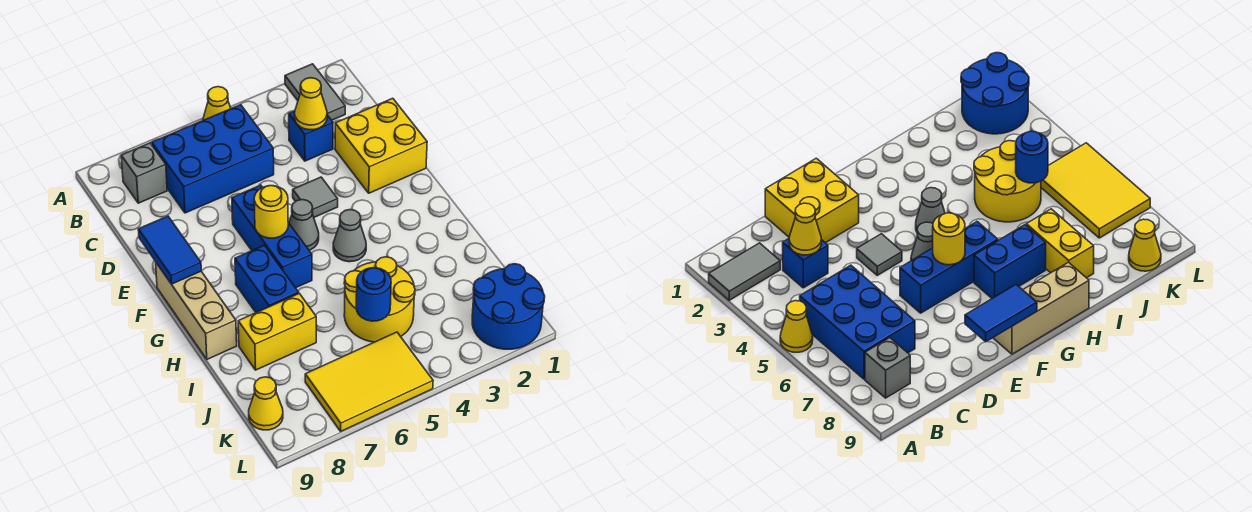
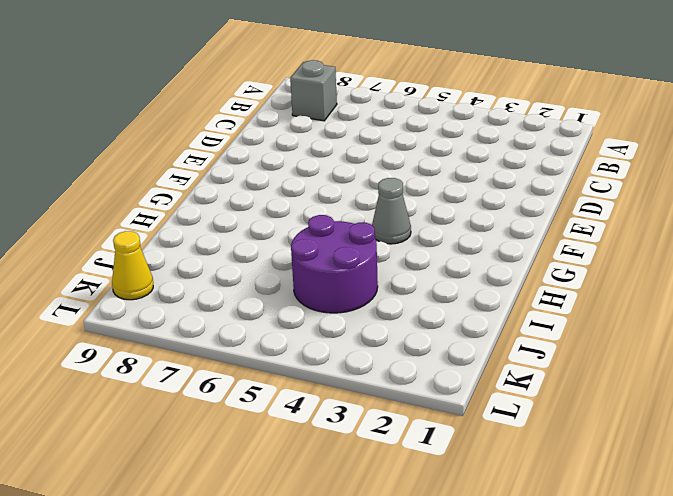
purple round brick I4:J5 level 1 -> yellow round brick I4:J5 level 1
none -> grey tile A2:B2 level 1
none -> yellow cone A5 level 1
none -> blue brick B5:C7 level 1

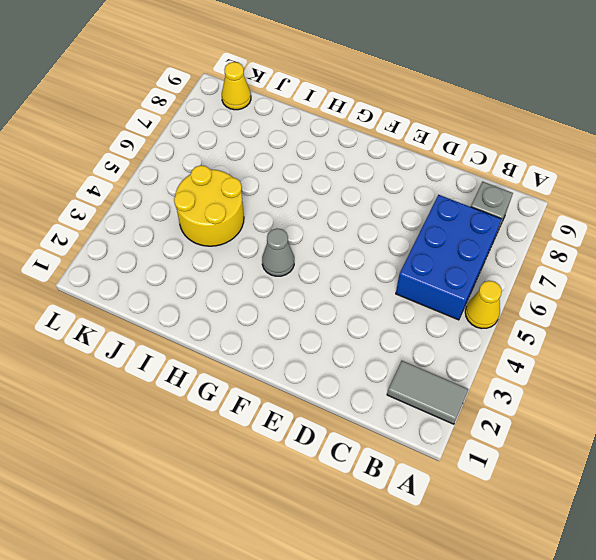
none -> blue brick C3 level 1
none -> yellow brick D1:E2 level 1
none -> grey tile E4 level 1

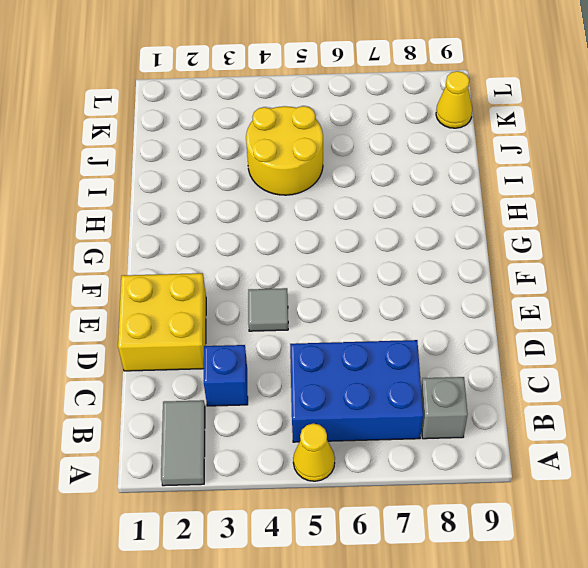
none -> blue brick E6:G6 level 1
none -> grey cone F5 level 1
none -> tan brick F9:H9 level 1

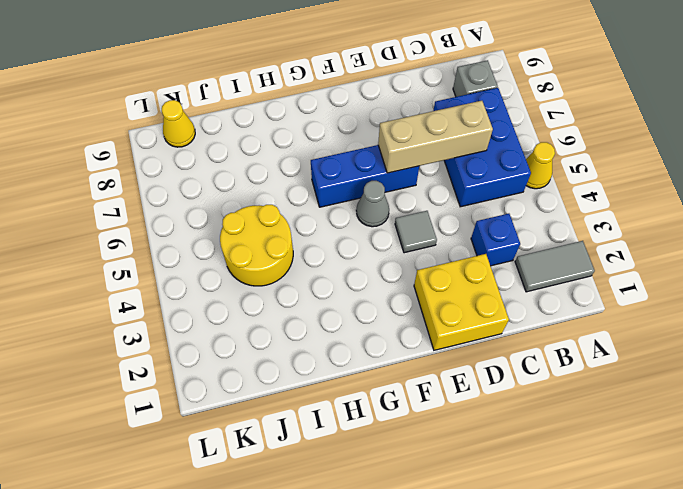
tan brick C6:E6 level 2 -> tan brick F9:H9 level 1
none -> grey cone G4 level 1
none -> blue brick G7:H7 level 1
none -> yellow brick I7:I8 level 1

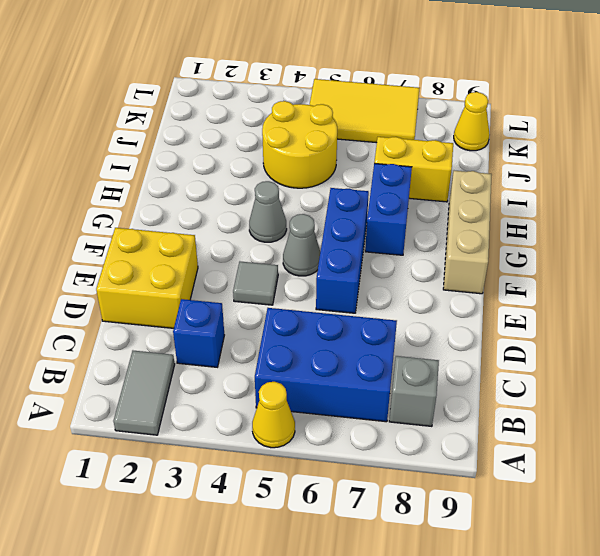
none -> blue round brick K1:L2 level 1
none -> yellow cone C3 level 2
none -> blue tile E9:F9 level 2

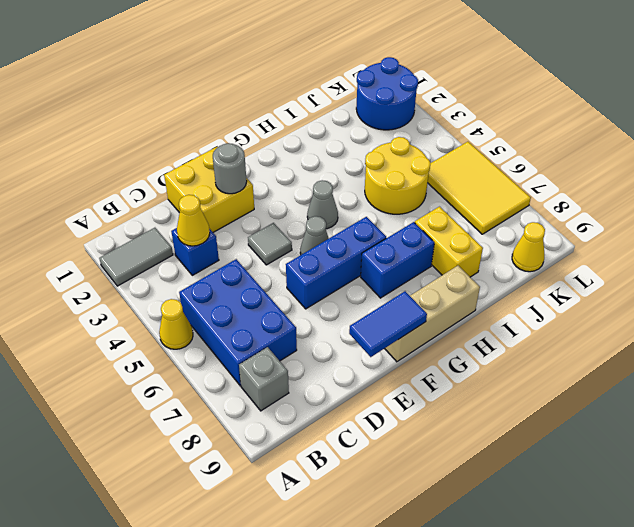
grey round brick E2 level 2 -> none
none -> yellow round brick F6 level 2
none -> blue round brick J5 level 2

